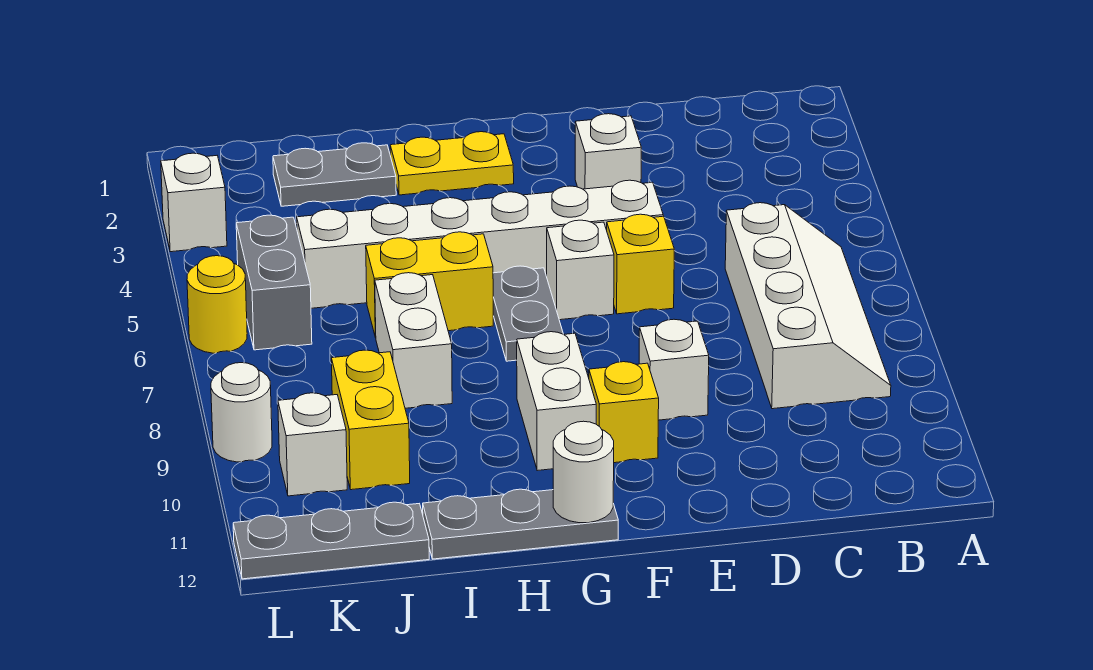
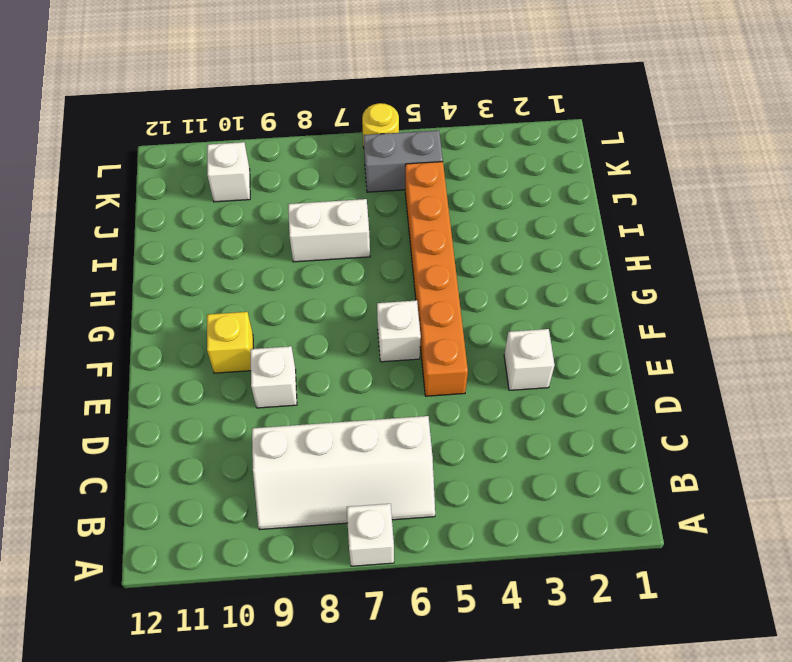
white brick A7 level 1 -> white brick L3 level 1
orange brick E5:J5 level 1 -> white brick E5:J5 level 1
none -> yellow brick E6 level 1
none -> yellow plate G2:H2 level 1
none -> grey plate G6:G7 level 1

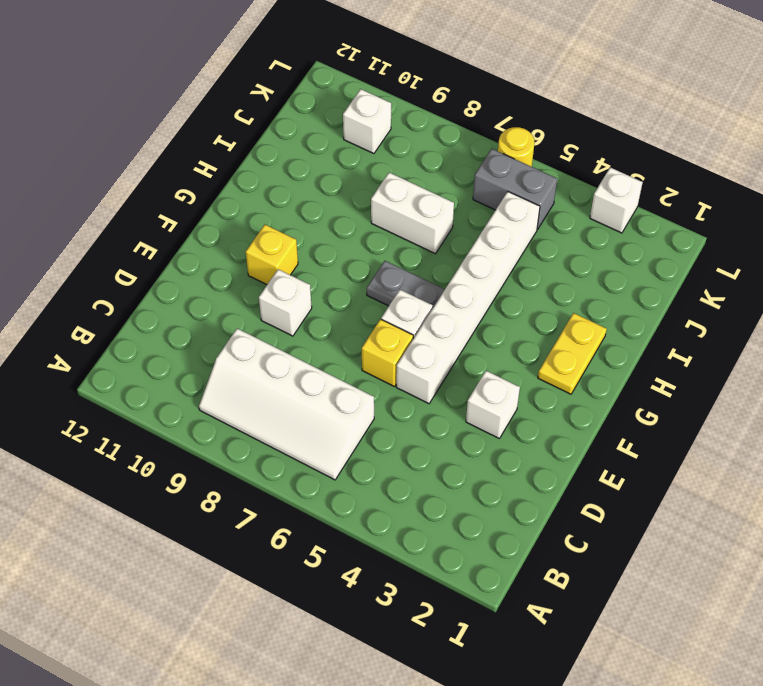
none -> white brick G9:G10 level 1
none -> grey plate G12:I12 level 1
none -> yellow brick H6:I6 level 1

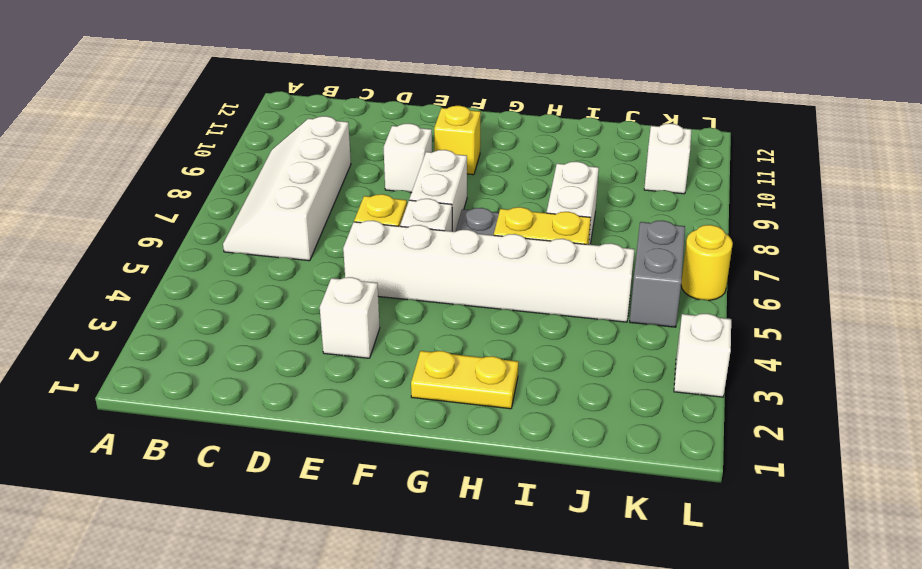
white brick F7:F8 level 1 -> white brick G9:G10 level 1
none -> grey plate G12:I12 level 1
none -> grey plate I2:J2 level 1
none -> yellow brick J9:J10 level 1

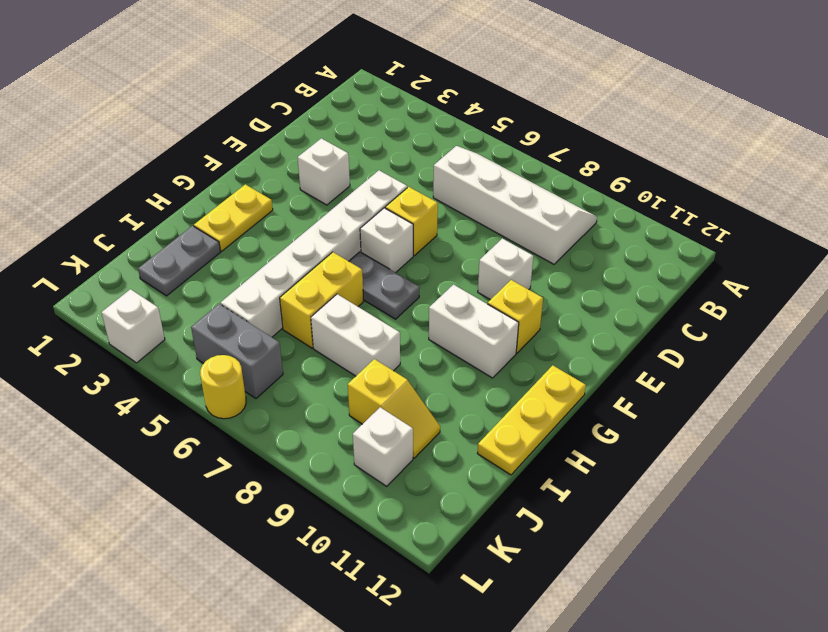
yellow plate G12:I12 level 1 -> grey plate G12:I12 level 1
yellow slope J9:J10 level 1 top 9 -> yellow brick J9:J10 level 1
none -> grey plate J12:L12 level 1
none -> white round brick L9 level 1
none -> white round brick G12 level 2

